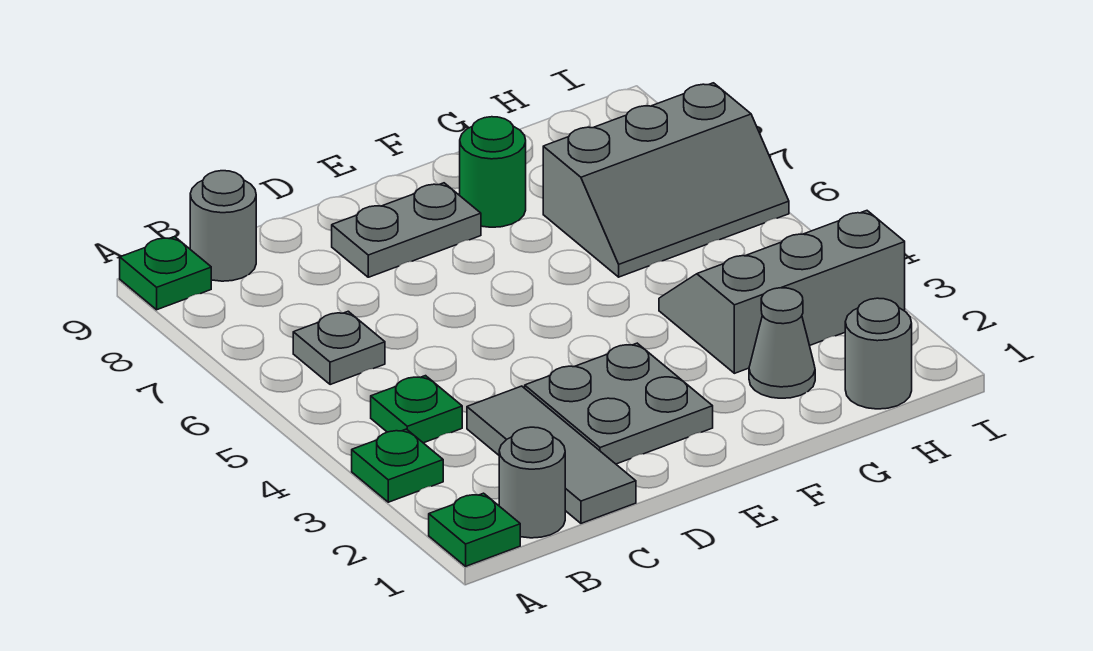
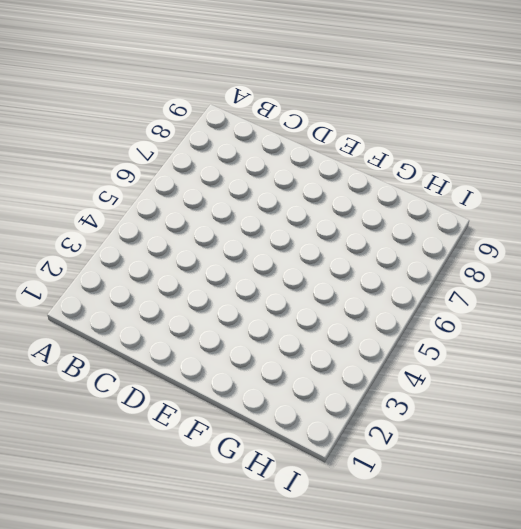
none -> green plate A1 level 1
none -> green plate A3 level 1
none -> green plate A9 level 1

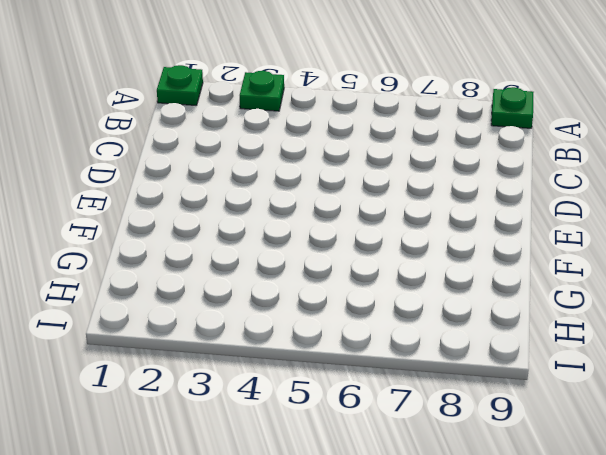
none -> grey round brick B1 level 1
none -> green plate B4 level 1
none -> grey plate B6 level 1

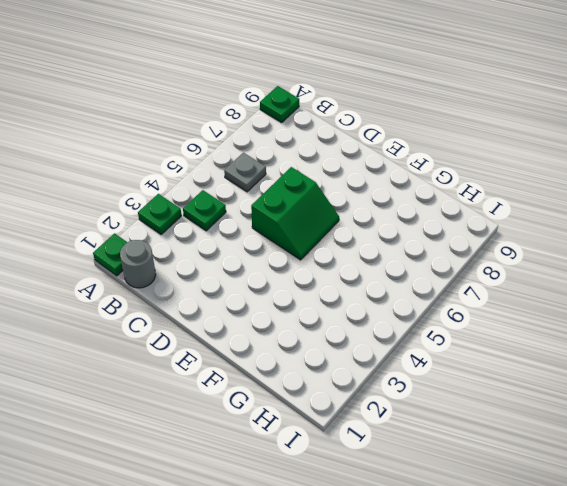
green slope D5:E6 level 1 top D -> none
none -> grey round brick B9 level 1
none -> grey tile C1:C3 level 1
none -> grey plate D2:E3 level 1

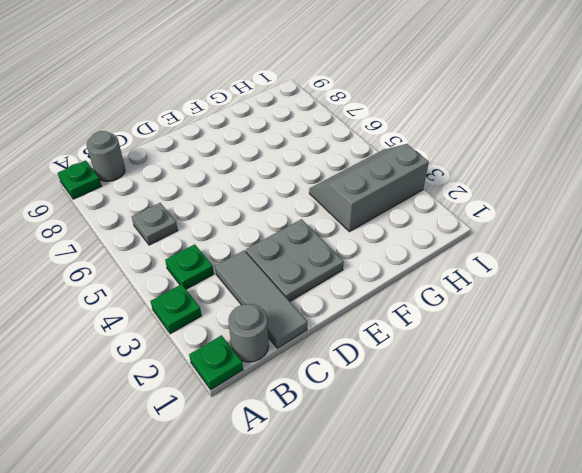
none -> grey plate D8:E8 level 1
none -> green round brick F8 level 1
none -> grey cone G2 level 1

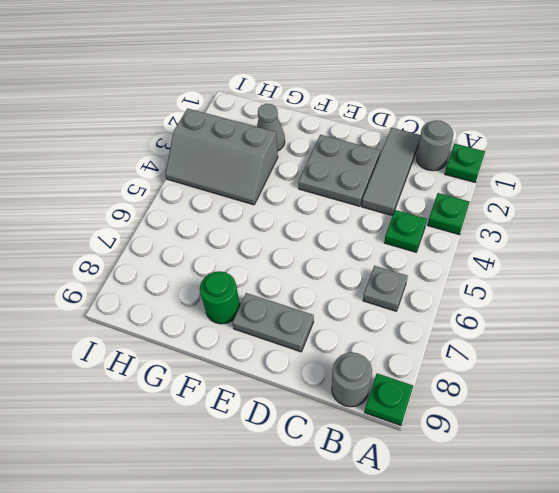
none -> grey slope G6:I7 level 1 top 7
none -> grey round brick H1 level 1

